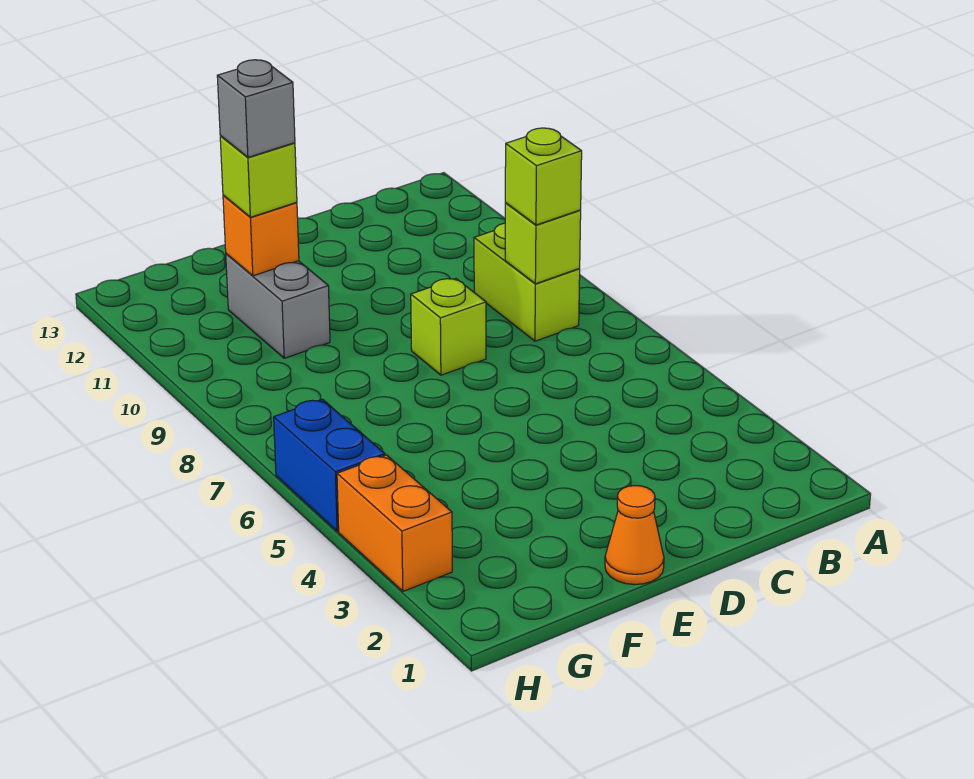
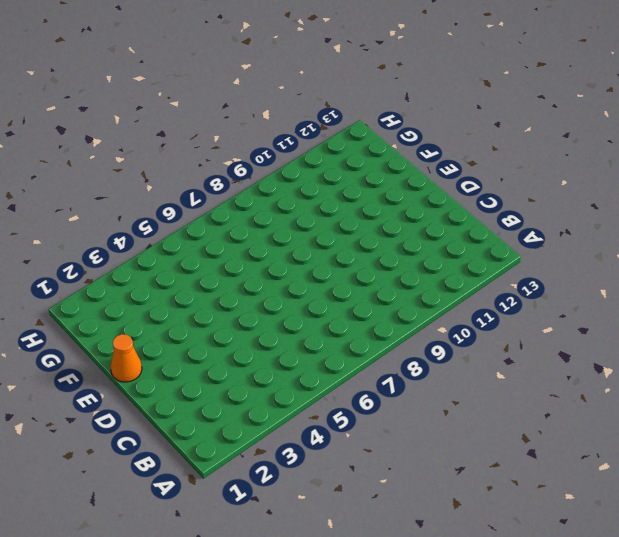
none -> lime brick B8:B9 level 1
none -> lime brick D8 level 1

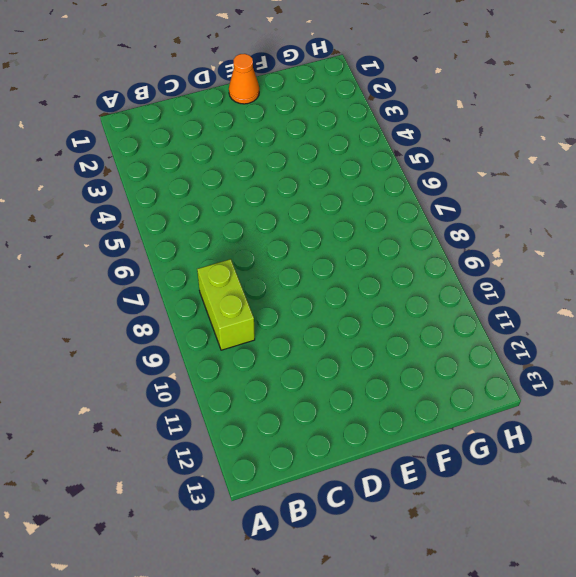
none -> lime brick D8 level 1
none -> grey brick F10:F11 level 1

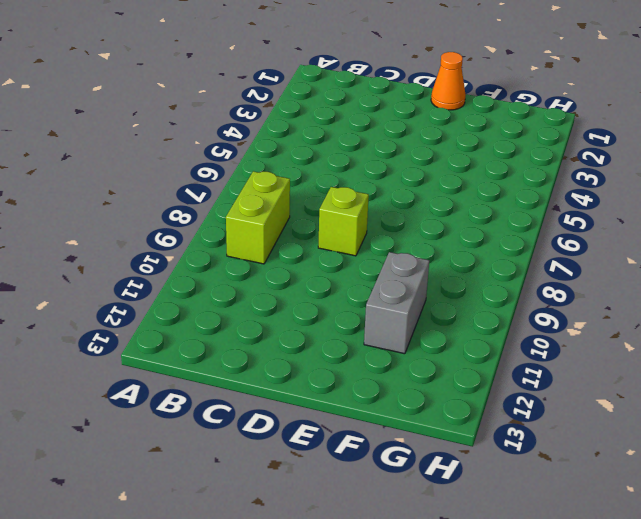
none -> orange brick H3:H4 level 1
none -> blue brick H5:H6 level 1

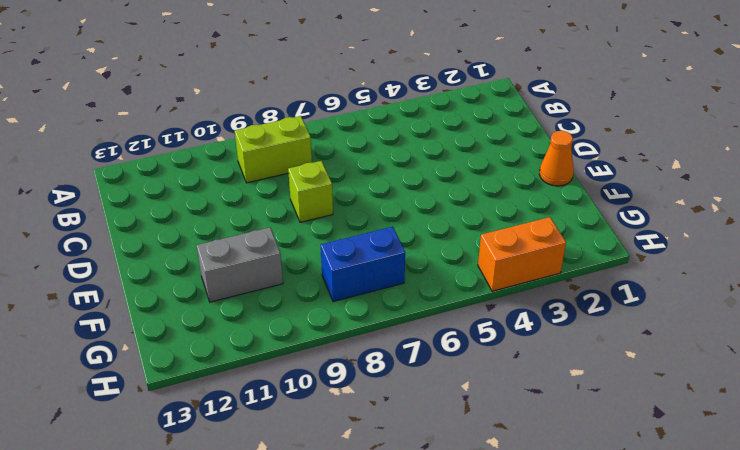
blue brick G7:G8 level 1 -> blue brick H5:H6 level 1
none -> lime brick B8 level 2
none -> orange brick F11 level 2

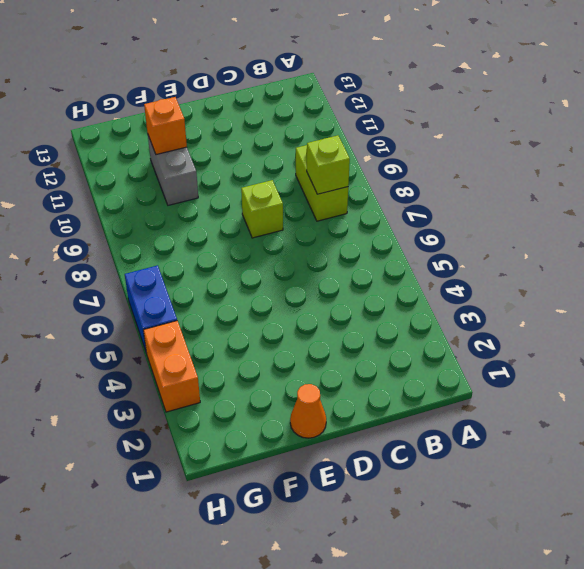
none -> lime brick B8 level 3
none -> lime brick F11 level 3

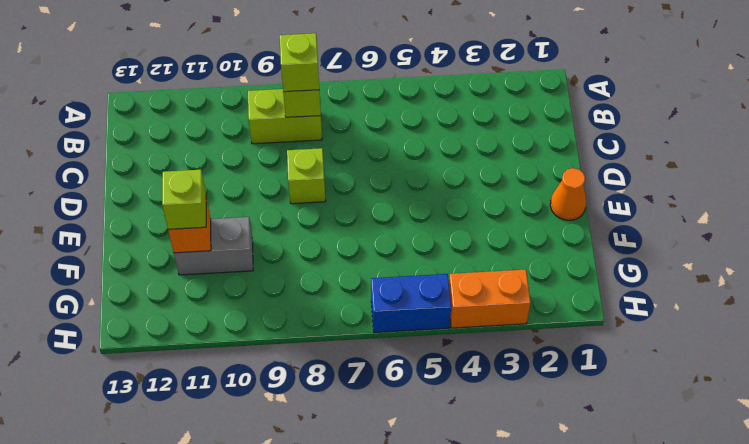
none -> grey brick F11 level 4

